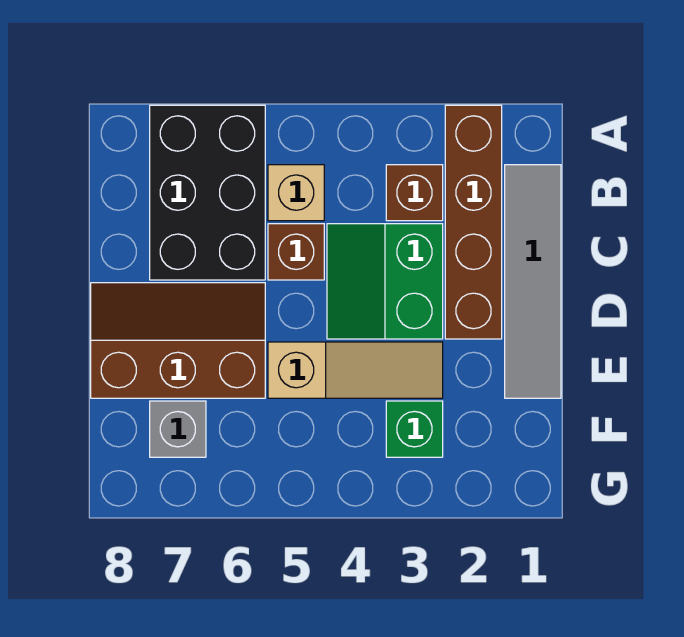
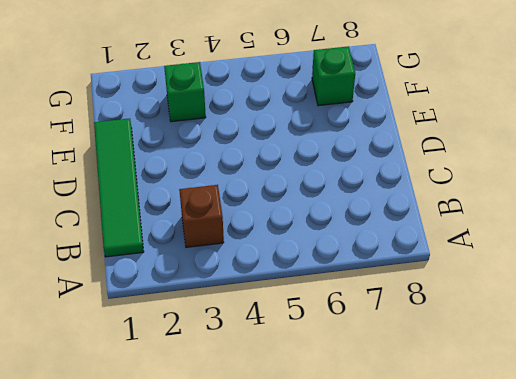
green tile B1:E1 level 1 -> grey tile B1:E1 level 1
green brick F7 level 1 -> grey brick F7 level 1
none -> brown brick A2:D2 level 1
none -> black brick A6:C7 level 1

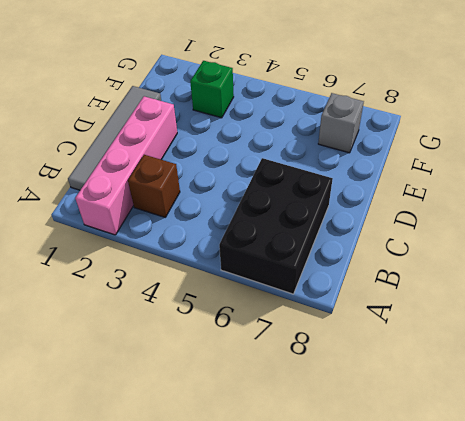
pink brick A2:D2 level 1 -> brown brick A2:D2 level 1
none -> tan brick B5 level 1
none -> green slope C3:D4 level 1 top 3

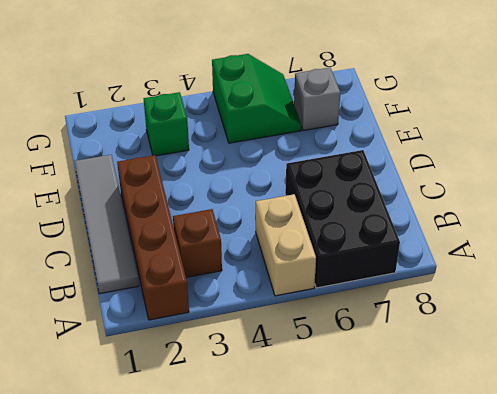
tan brick A5:B5 level 1 -> tan brick B5 level 1
green slope F5:G6 level 1 top 5 -> green slope C3:D4 level 1 top 3
none -> brown brick C5 level 1
none -> brown slope D6:E8 level 1 top E

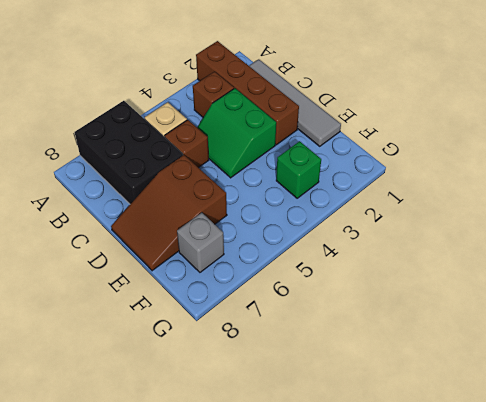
brown slope D6:E8 level 1 top 6 -> brown slope D6:E8 level 1 top E
none -> tan slope E3:E5 level 1 top 5

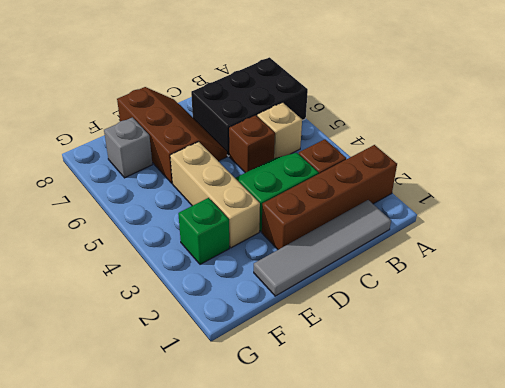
tan brick E3:E5 level 1 -> tan slope E3:E5 level 1 top 5

